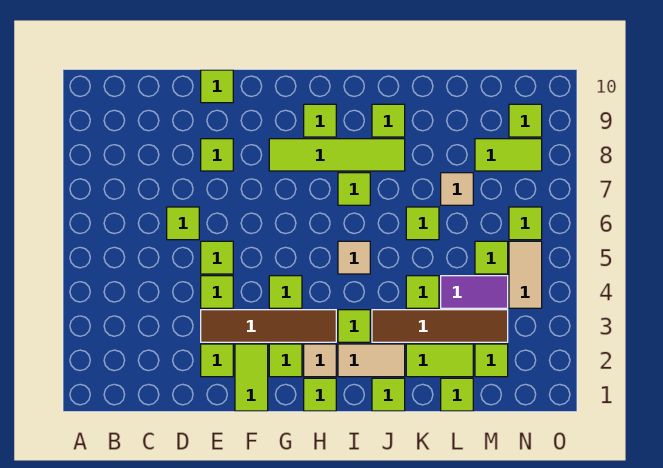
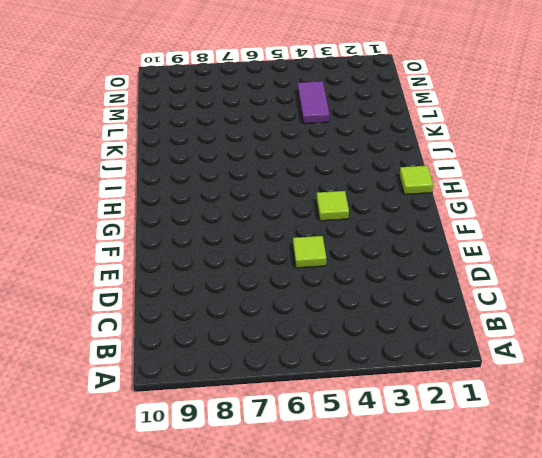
none -> lime tile D6 level 1
none -> lime tile E2 level 1
none -> brown tile E3:H3 level 1
none -> lime tile E4 level 1

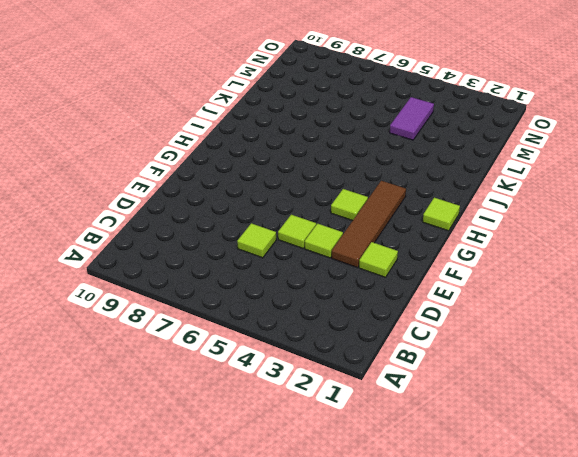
none -> lime tile E8 level 1
none -> lime tile E10 level 1
none -> lime tile F1:F2 level 1
none -> lime tile G2 level 1

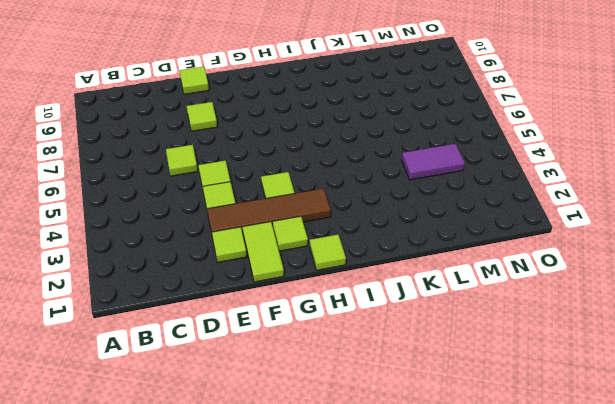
none -> lime tile G8:J8 level 1
none -> tan tile H2 level 1
none -> lime tile H9 level 1
none -> tan tile I2:J2 level 1

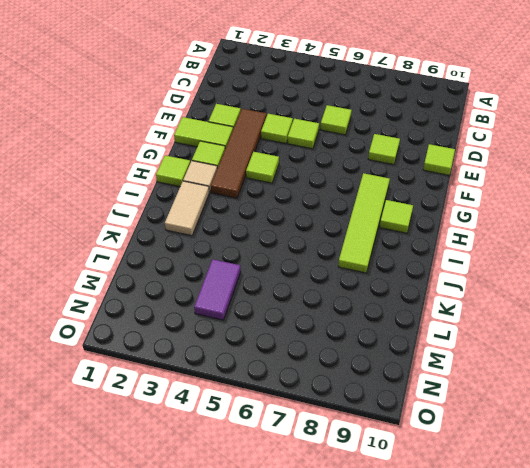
none -> lime tile I3 level 1
none -> tan tile I5 level 1
none -> lime tile I7 level 1
none -> lime tile J1 level 1

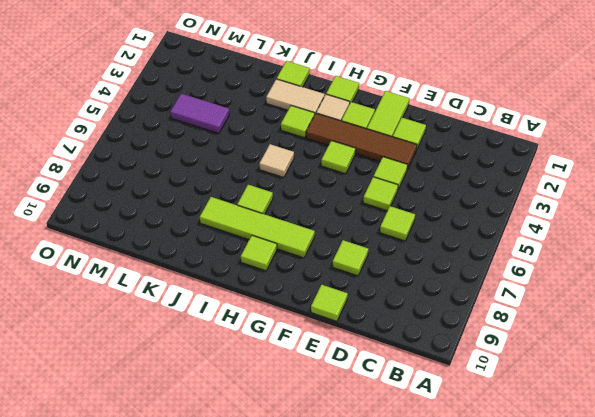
none -> brown tile J3:M3 level 1
none -> lime tile J9 level 1
none -> lime tile K2:L2 level 1
none -> lime tile K4 level 1

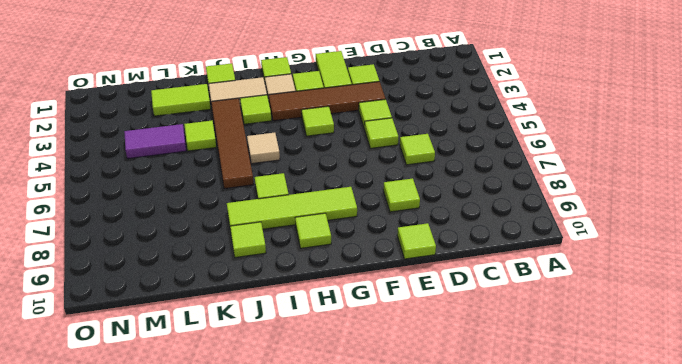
brown tile J3:J6 level 1 -> brown tile J3:M3 level 1
none -> lime tile K6 level 1
none -> lime tile L1 level 1
none -> tan tile L7 level 1
none -> lime tile M2 level 1

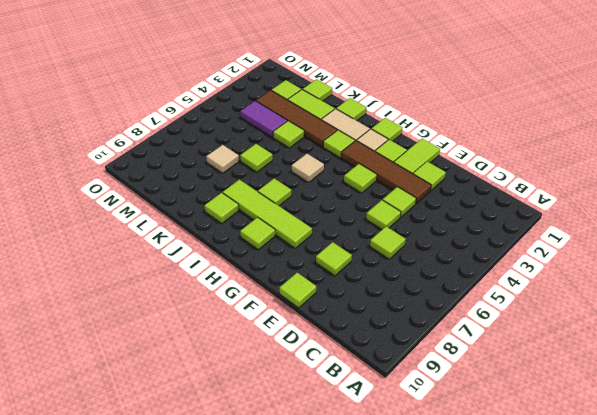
none -> lime tile M5 level 1
none -> lime tile M8:N8 level 1
none -> tan tile N4:N5 level 1
none -> lime tile N6 level 1

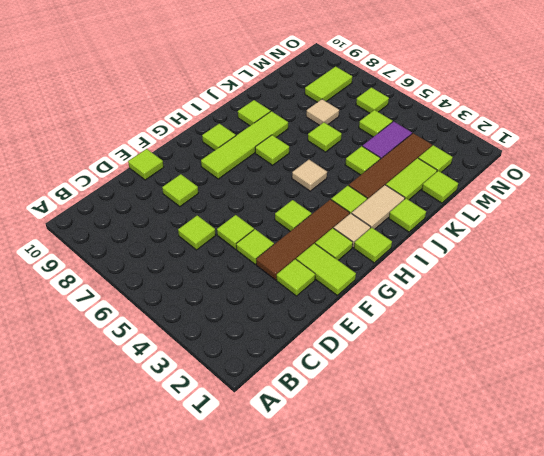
none -> tan tile N4:N5 level 1
none -> lime tile N9 level 1

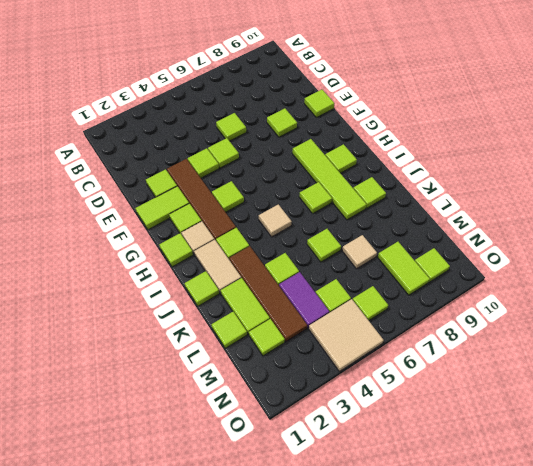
tan tile N4:O5 level 1 -> tan tile N4:N5 level 1

